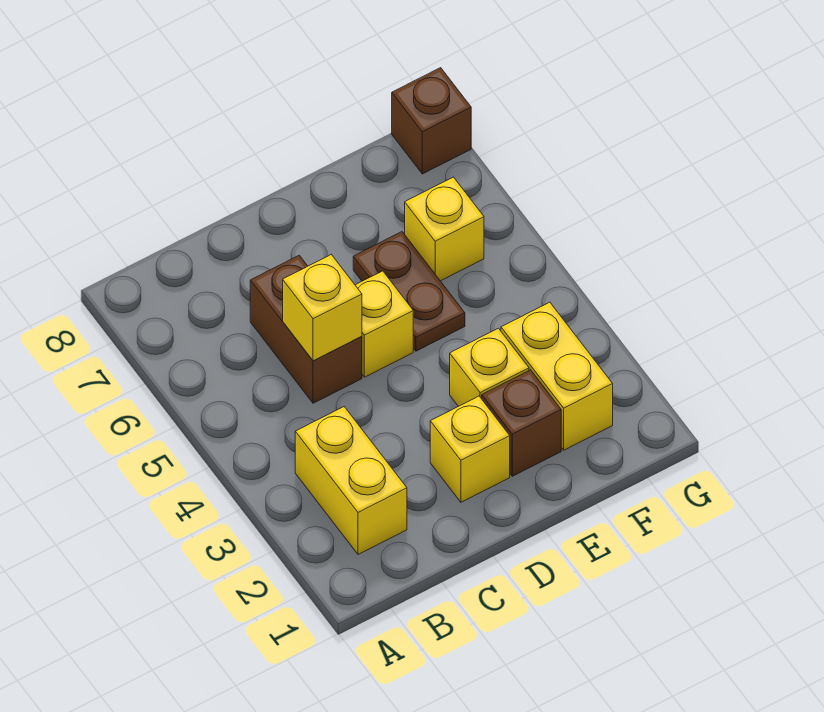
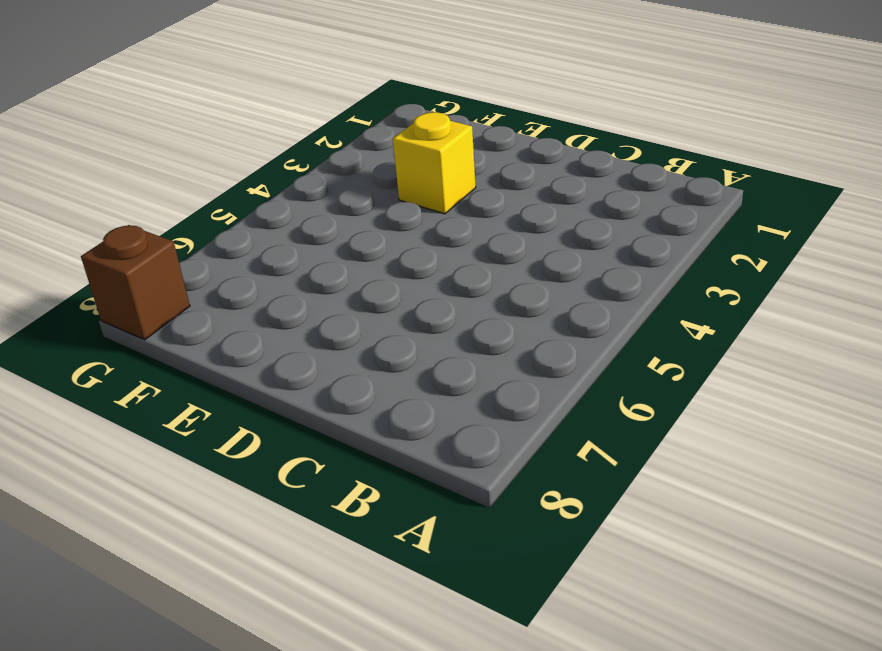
none -> yellow brick B2:B3 level 1
none -> brown brick C5:C6 level 1

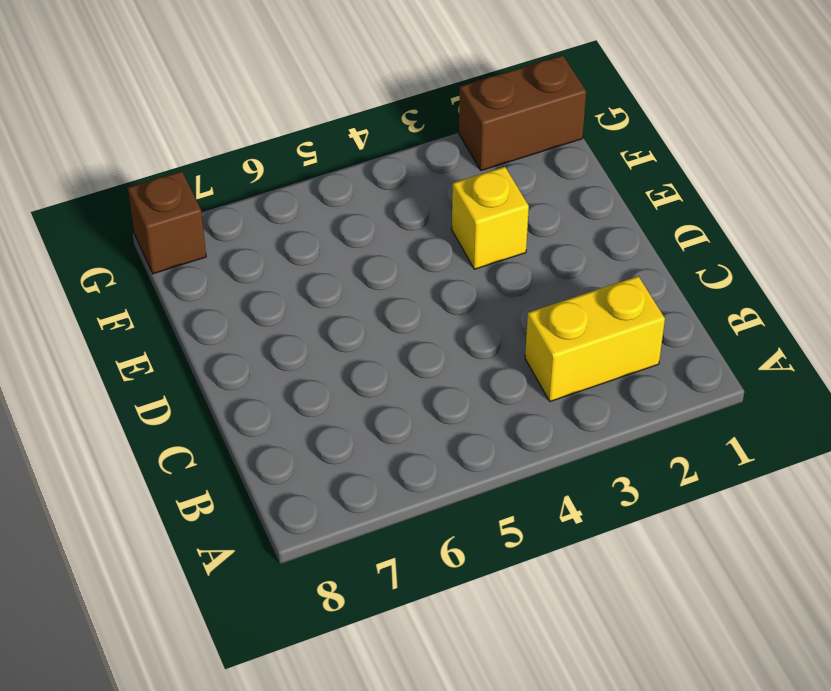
brown brick G1:G2 level 1 -> brown brick C5:C6 level 1
none -> yellow brick D2 level 1
none -> yellow brick D5 level 1

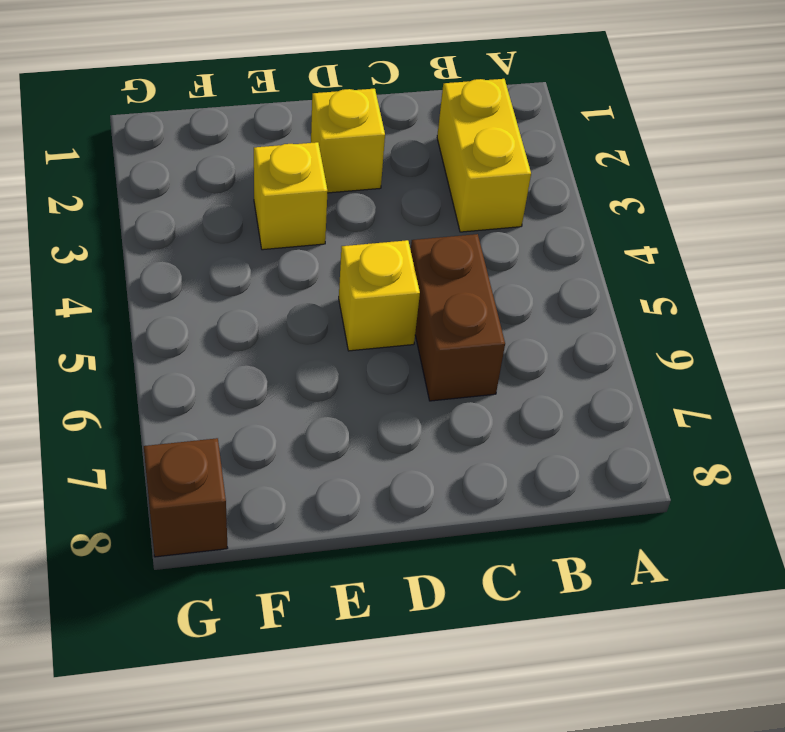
none -> brown brick E2 level 1
none -> brown plate E5:E6 level 1

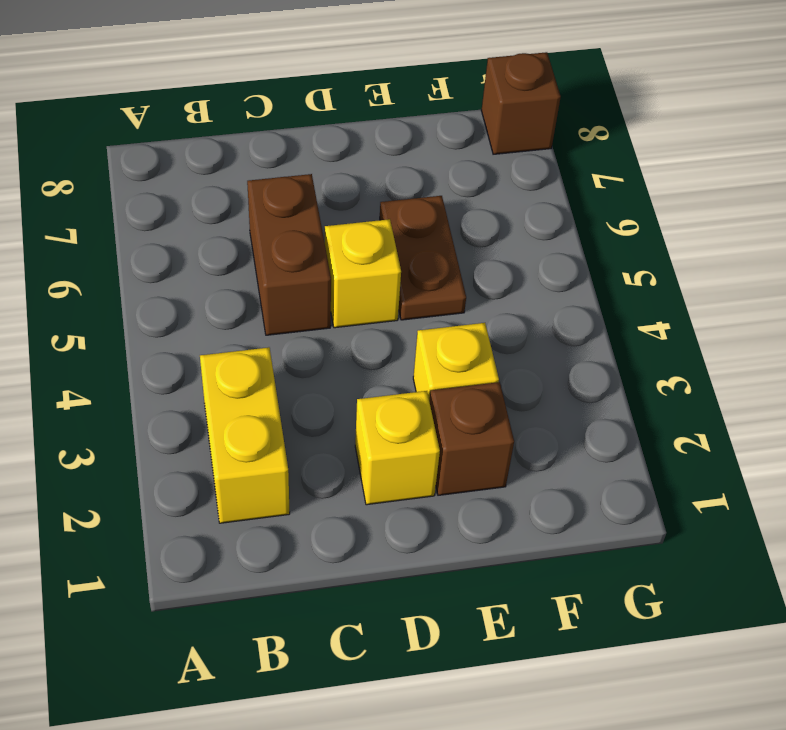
none -> yellow brick F2:F3 level 1
none -> yellow brick F6 level 1

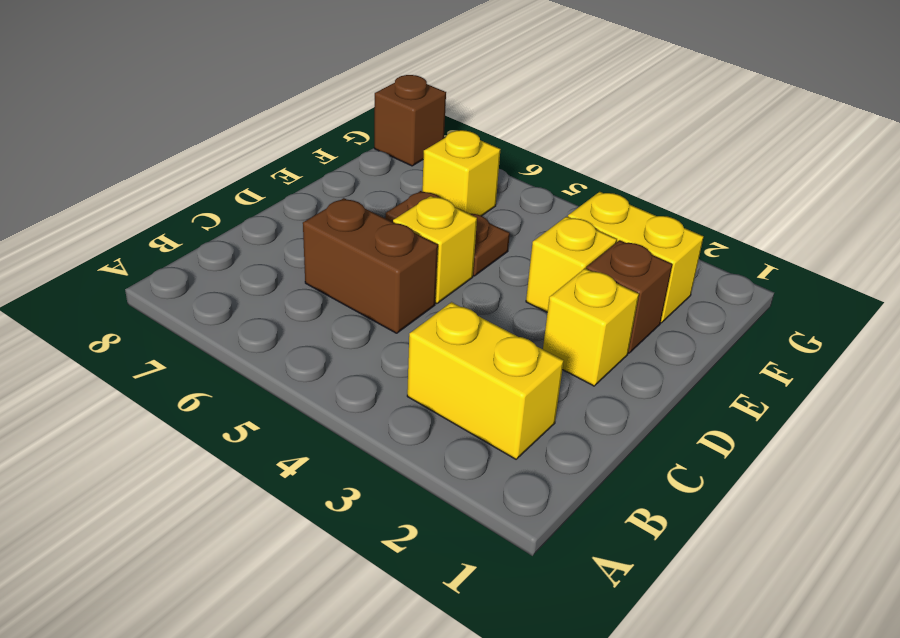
none -> yellow brick C5 level 2

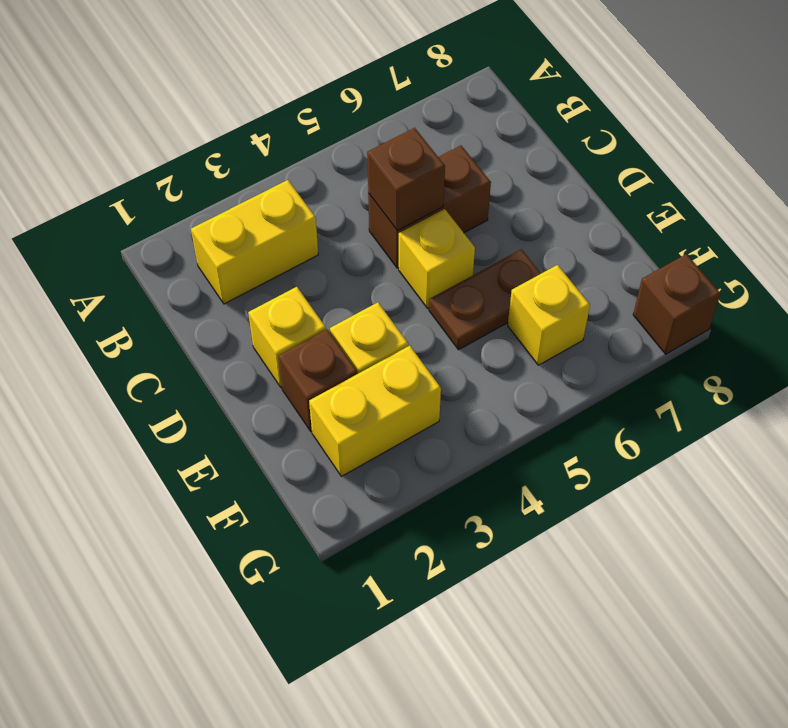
brown brick C5 level 2 -> yellow brick C5 level 2

